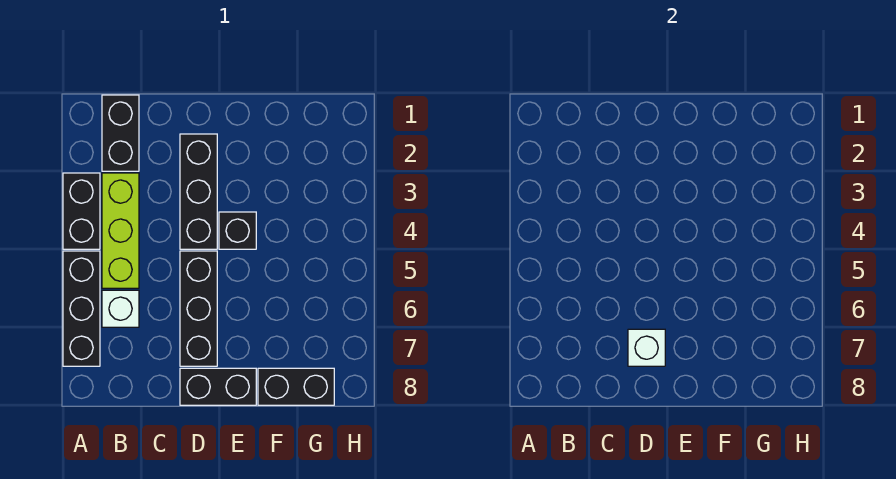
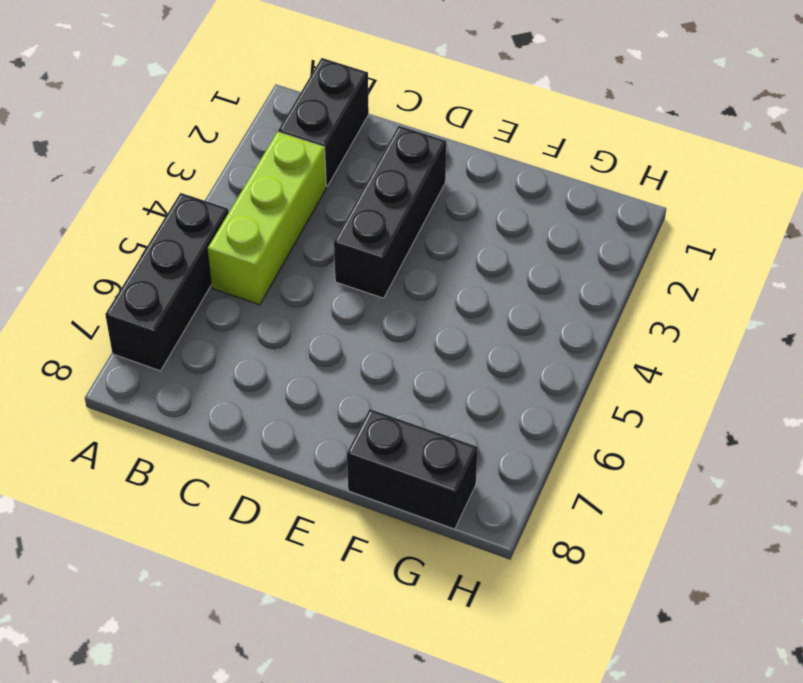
none -> black brick A3:A4 level 1
none -> white brick B6 level 1

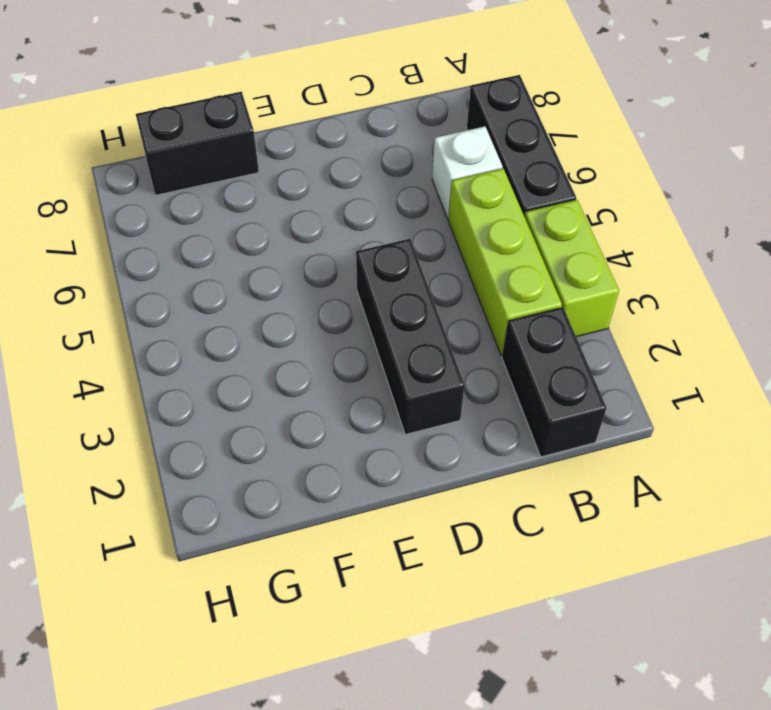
lime brick A3:A4 level 1 -> black brick A3:A4 level 1
none -> black brick D5:D7 level 1
none -> black brick D8:E8 level 1

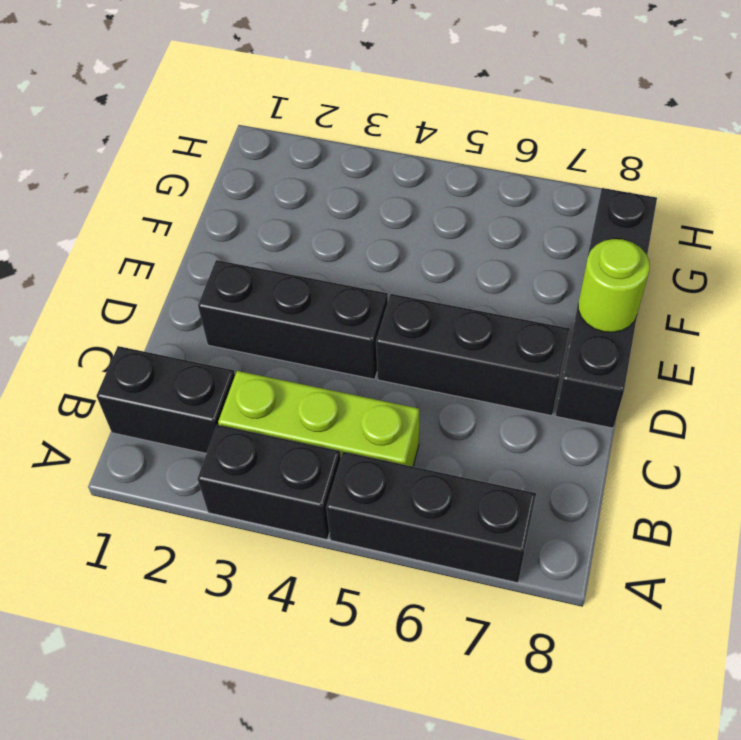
lime round brick E8 level 2 -> none
none -> white brick B6 level 1
none -> black brick E4 level 1

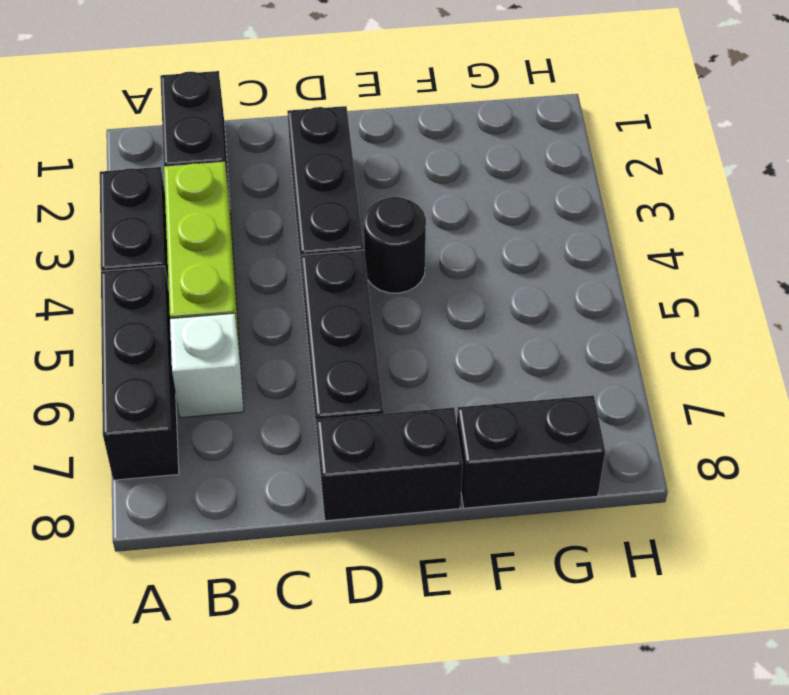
black round brick E4 level 1 -> black brick E4 level 1
none -> white brick D7 level 2

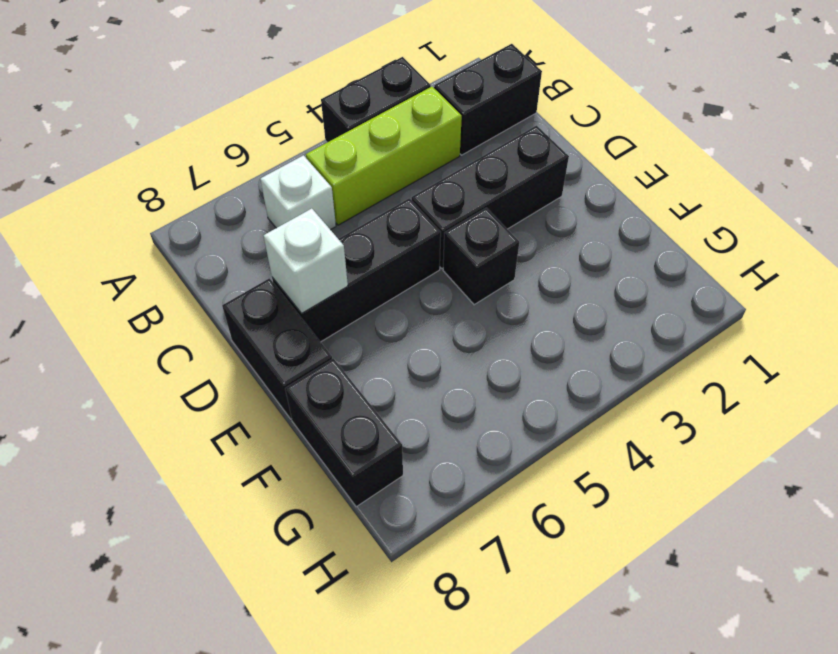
none -> black brick A5:A7 level 1

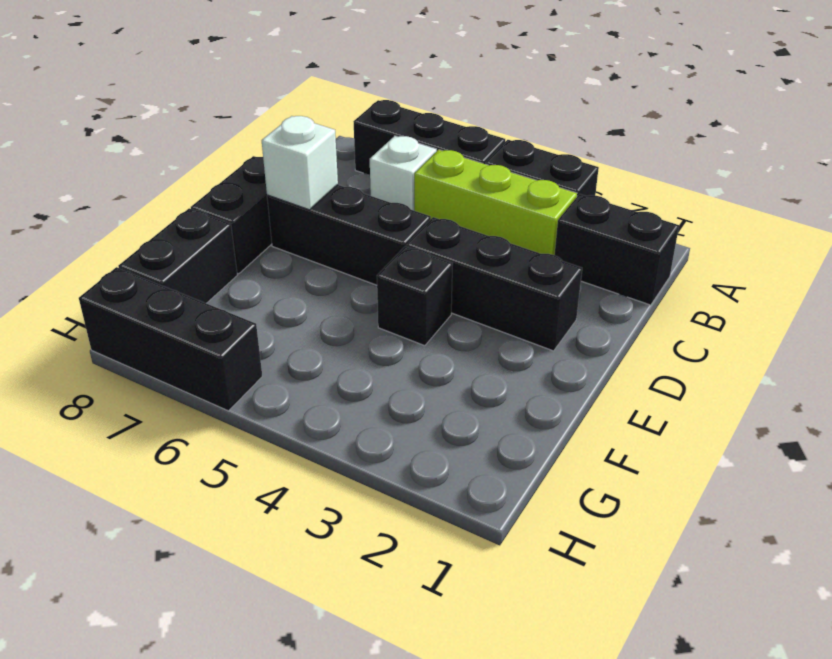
black brick H6:H8 level 1 -> none

